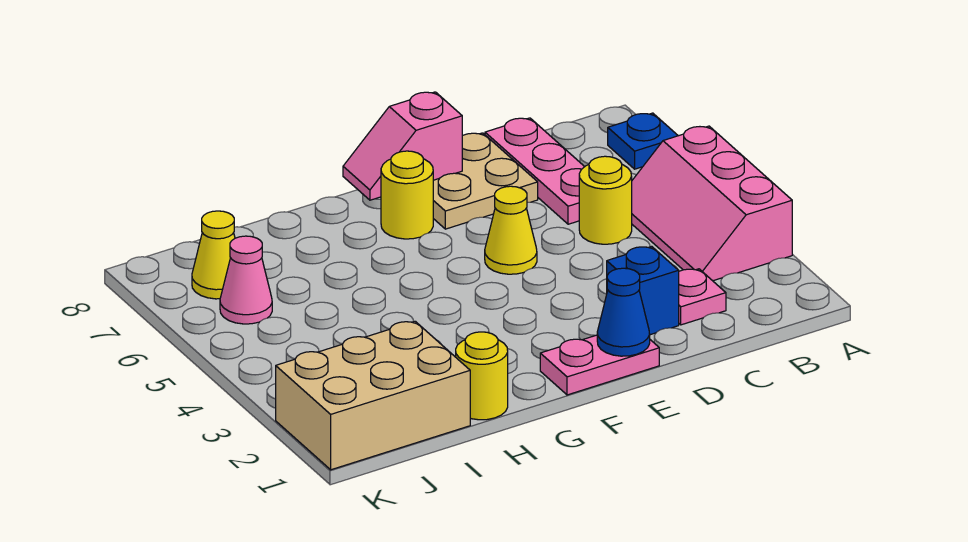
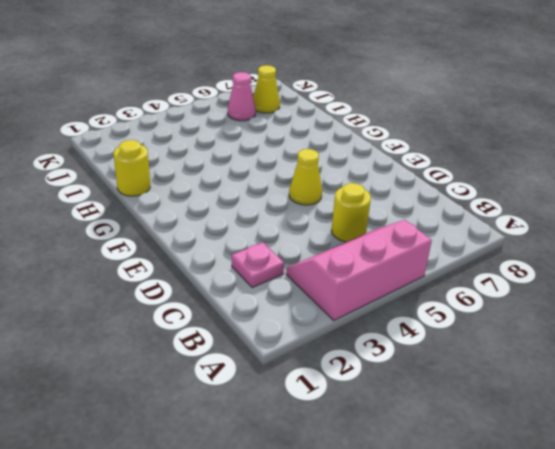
none -> blue plate A7 level 1
none -> pink plate C6:C8 level 1
none -> blue brick D2 level 1

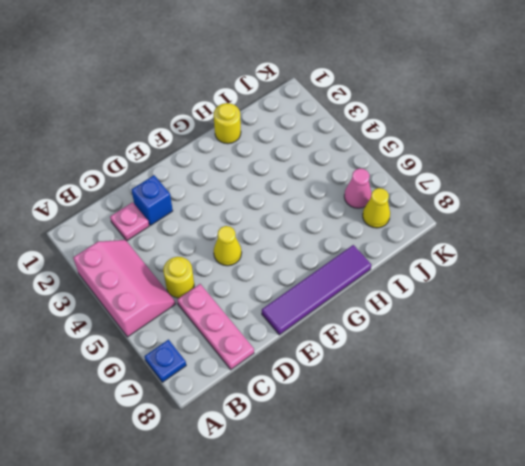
purple tile E8:H8 level 1 -> tan plate D7:E8 level 1
none -> pink plate E1:F1 level 1
none -> yellow round brick F7 level 1
none -> tan brick I1:K2 level 1

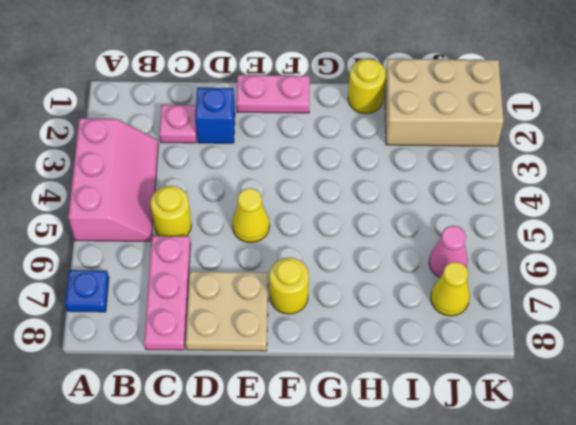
none -> blue cone E1 level 2
none -> pink slope E8:F8 level 2 top E

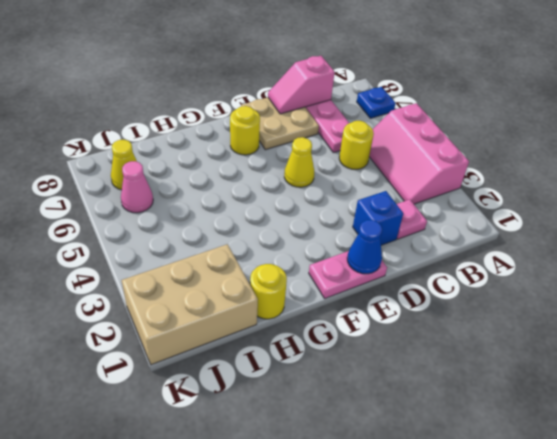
pink slope C8:D8 level 2 top C -> pink slope E8:F8 level 2 top E

